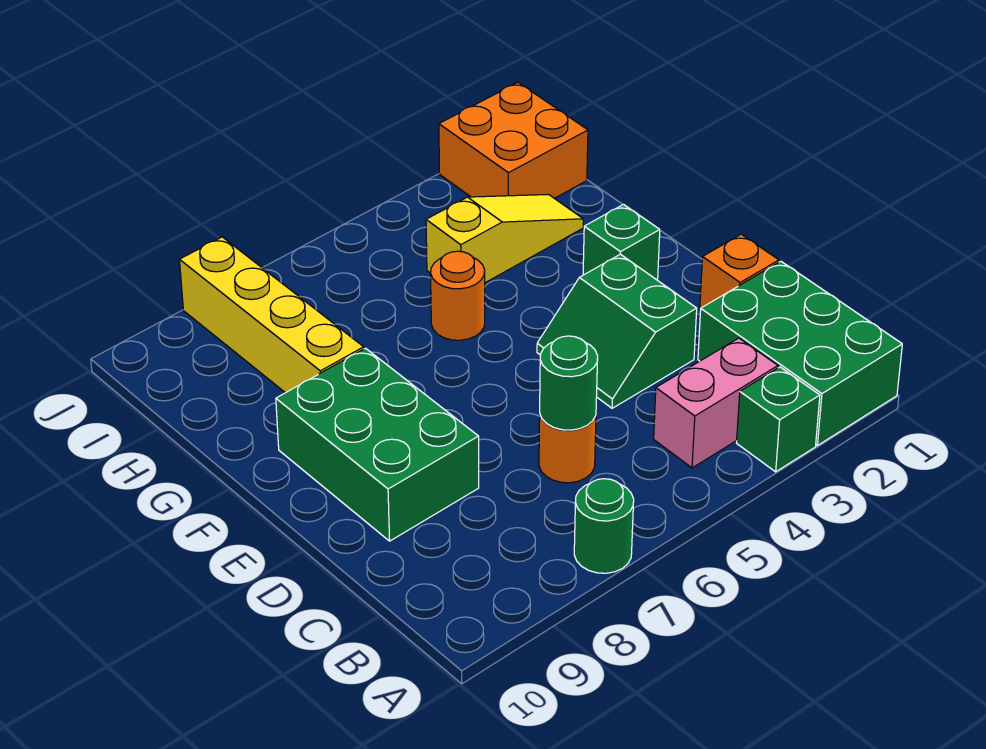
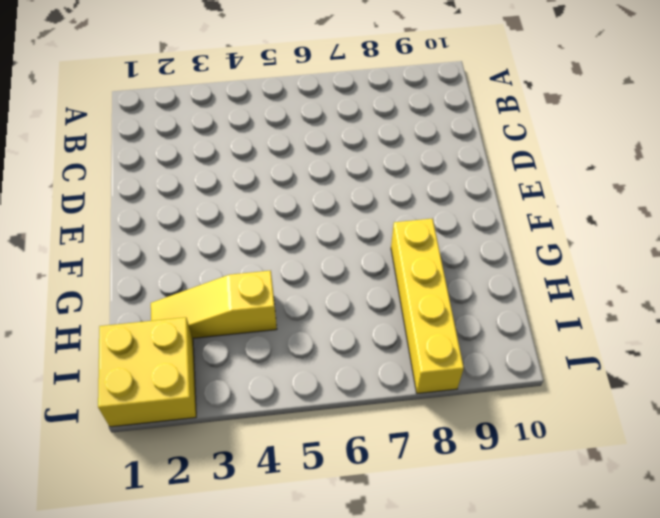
yellow brick I1:J2 level 1 -> orange brick I1:J2 level 1
none -> green brick A1:C2 level 1
none -> green brick A3 level 1
none -> green round brick A7 level 1

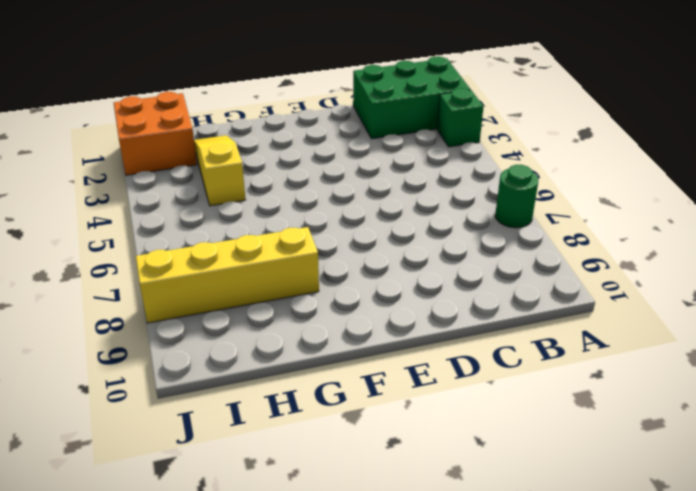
none -> pink brick B3:B4 level 1
none -> orange round brick C6 level 1
none -> orange brick D1 level 1

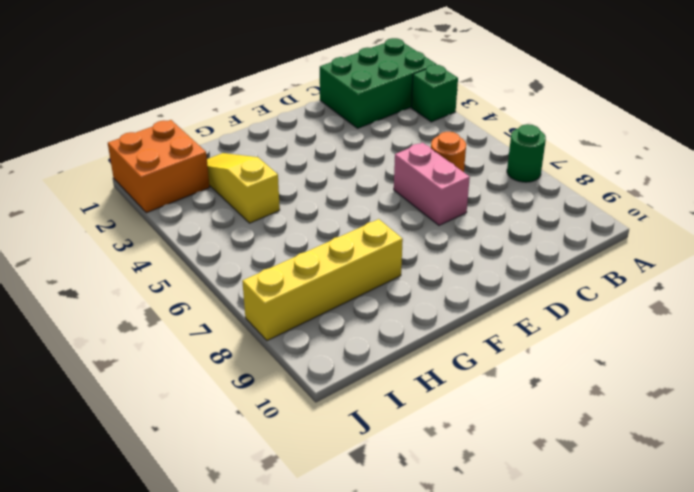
pink brick D6:D7 level 1 -> pink brick B3:B4 level 1
none -> orange brick D1 level 1
none -> green slope D3:E4 level 1 top 3
none -> green brick D8:F9 level 1

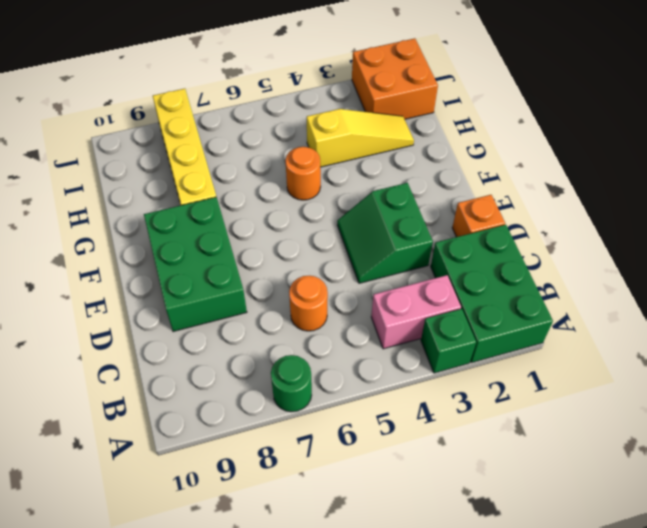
none -> green brick F2 level 1
none -> green round brick C6 level 2

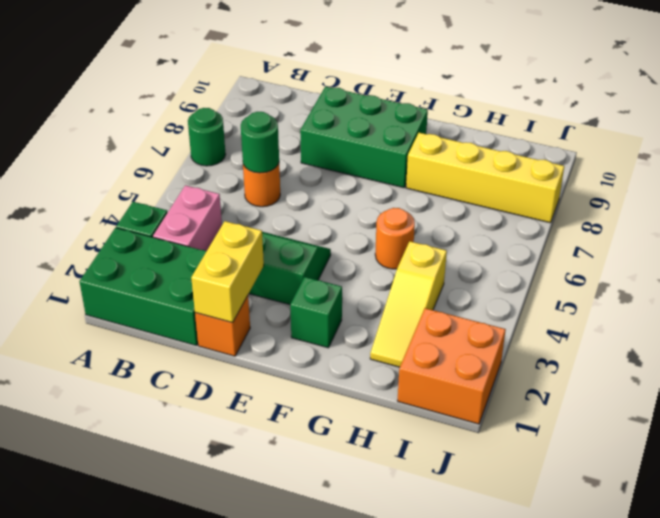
yellow brick D1:D2 level 2 -> none

